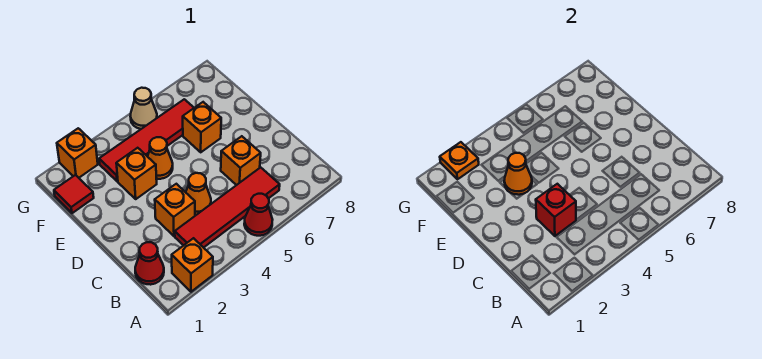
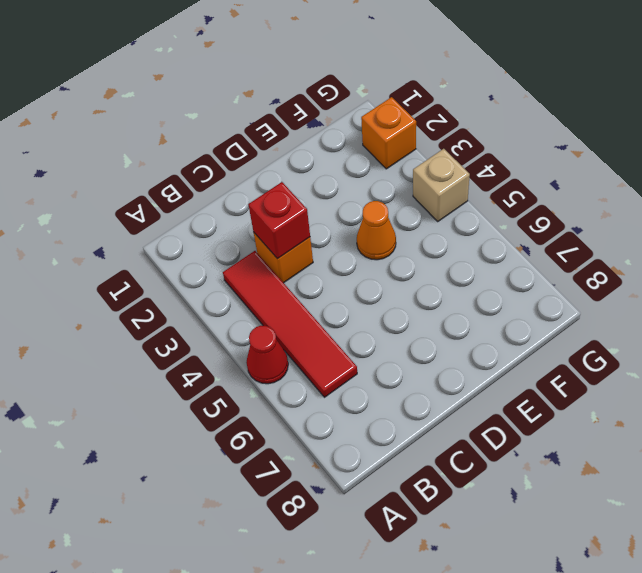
tan brick G4 level 1 -> none
none -> orange brick A2 level 1
none -> red cone B1 level 1
none -> orange cone C4 level 1

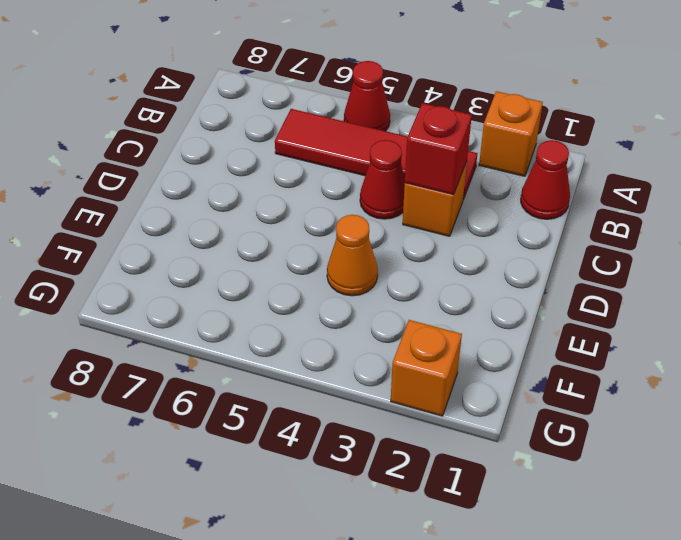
red cone C4 level 1 -> orange cone C4 level 1
none -> orange brick C6 level 1
none -> orange brick E3 level 1
none -> orange brick E6 level 1

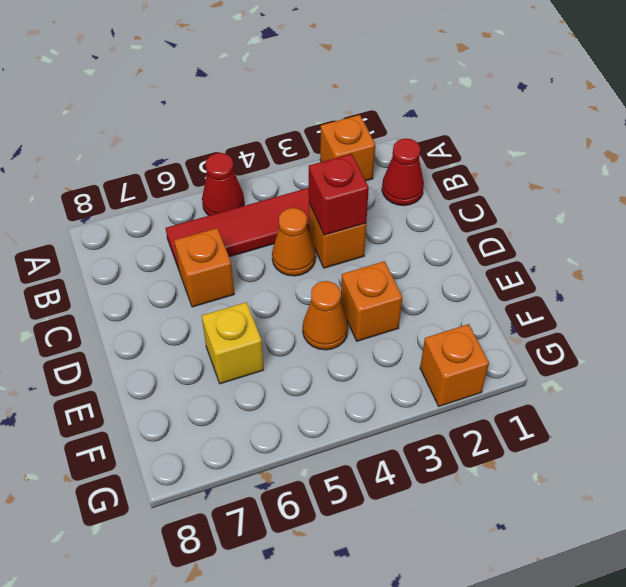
yellow brick E6 level 1 -> orange brick E6 level 1
none -> red tile F1 level 1
none -> red tile F3:F6 level 1
none -> tan cone G5 level 1

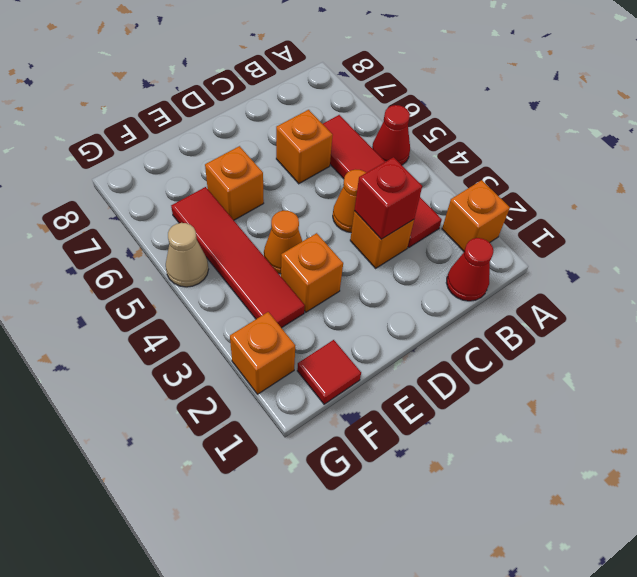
none -> orange cone E3 level 2
none -> orange plate G2 level 2

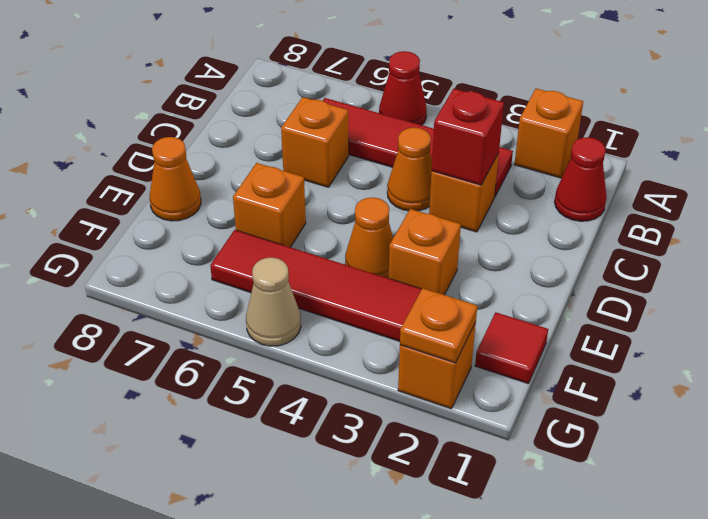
orange cone E8 level 1 -> orange cone E3 level 2

